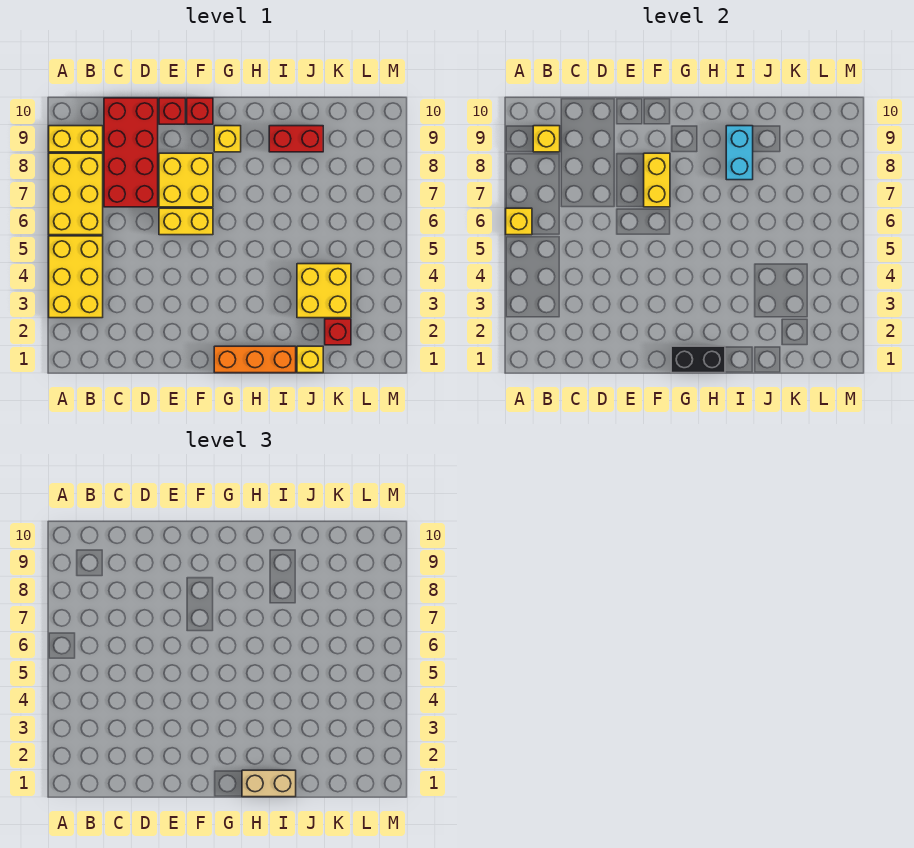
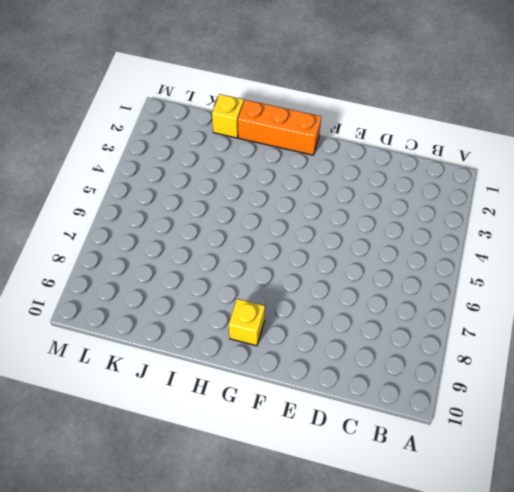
none -> yellow brick A3:B5 level 1
none -> yellow brick A6:B8 level 1
none -> yellow brick A9:B9 level 1

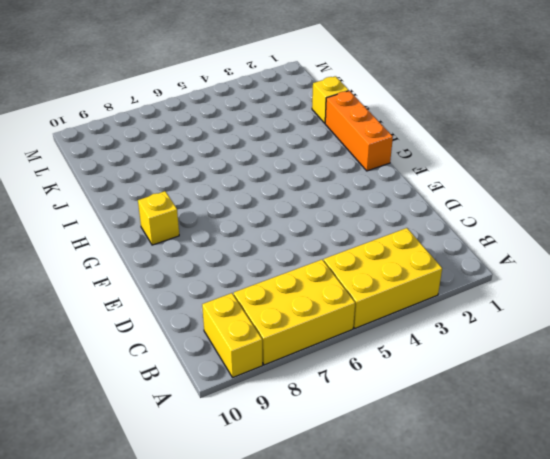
none -> red brick C7:D10 level 1
none -> yellow brick E6:F6 level 1
none -> yellow brick E7:F8 level 1

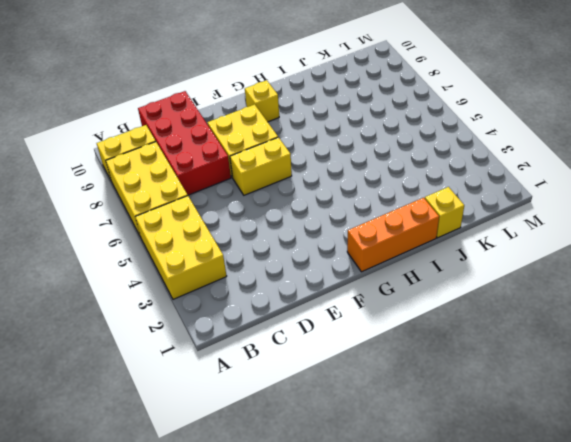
none -> red brick E10 level 1
none -> red brick F10 level 1
none -> red brick I9:J9 level 1

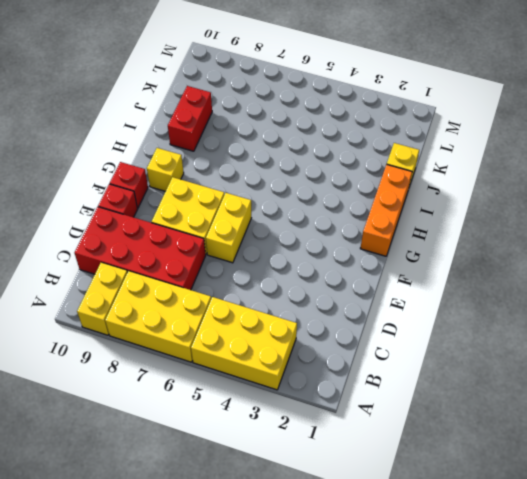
none -> yellow brick J3:K4 level 1
none -> red brick K2 level 1
none -> yellow brick A6 level 2

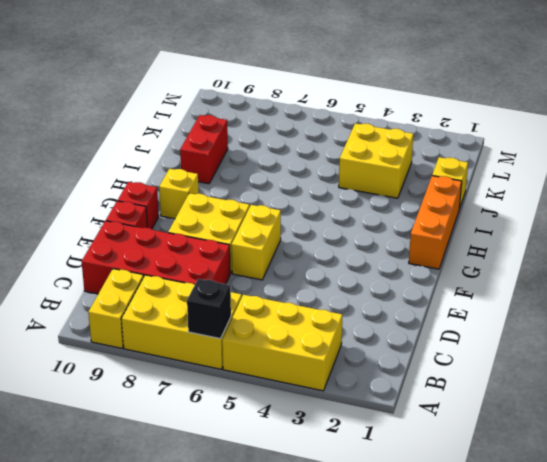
black brick A6 level 2 -> yellow brick A6 level 2
none -> red brick K2 level 1
none -> yellow brick B9 level 2
none -> yellow brick F7:F8 level 2

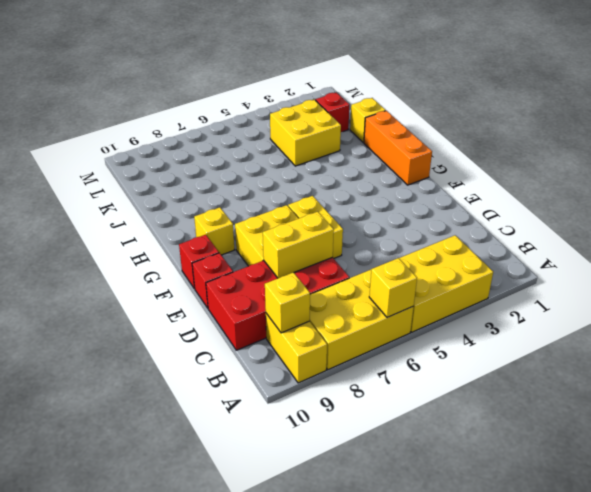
yellow brick D7:D8 level 2 -> yellow brick F7:F8 level 2
none -> red brick I9:J9 level 1
none -> black brick G1:H1 level 2
none -> cyan brick I8:I9 level 2

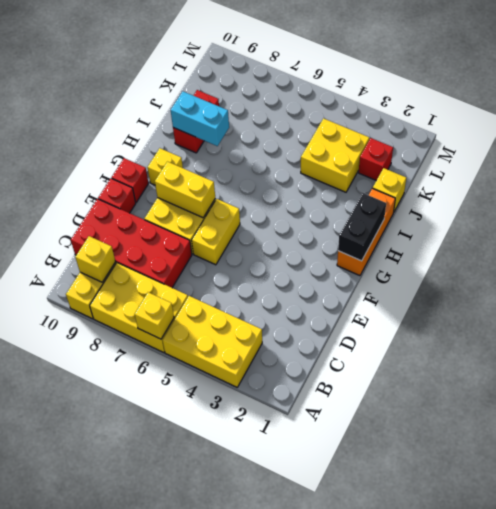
none -> tan brick H1:I1 level 3

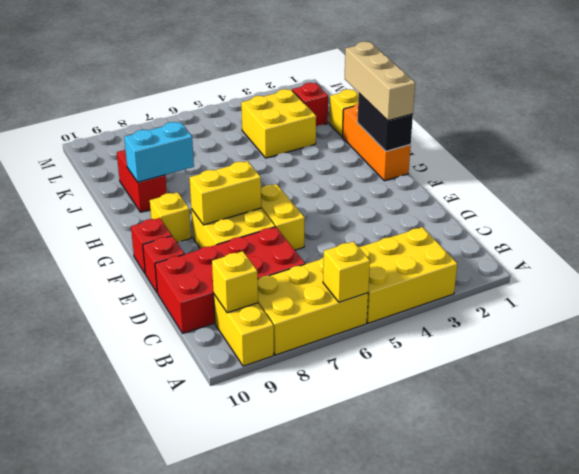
tan brick G1:I1 level 3 -> tan brick H1:I1 level 3

